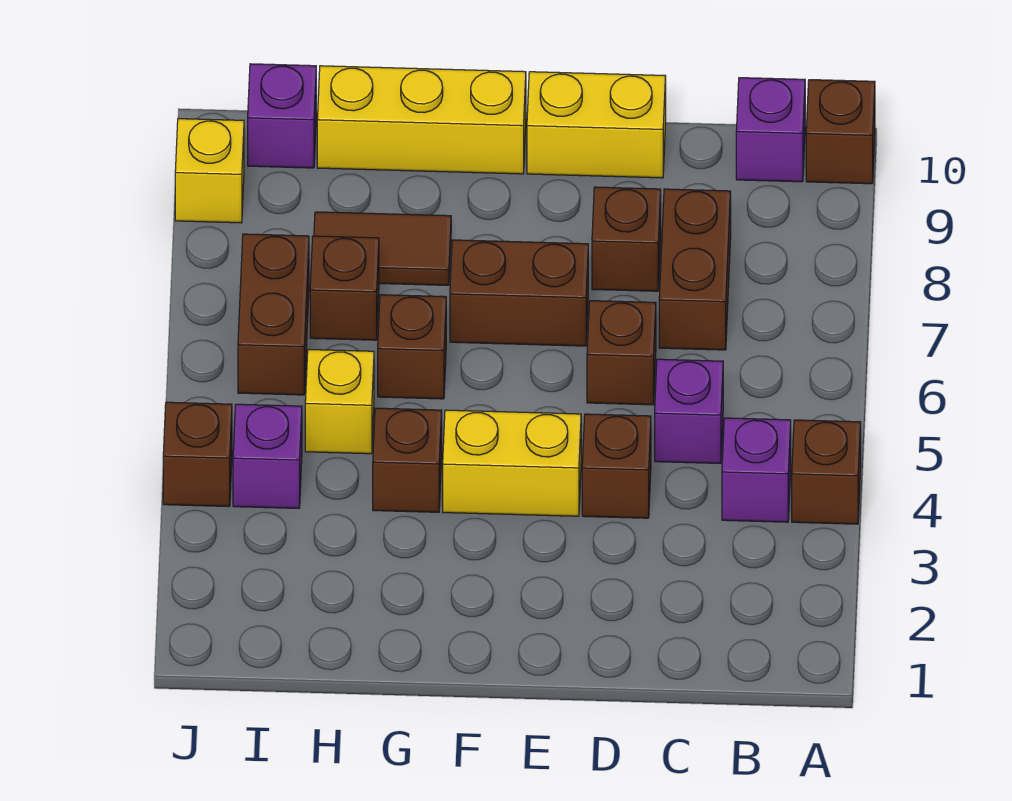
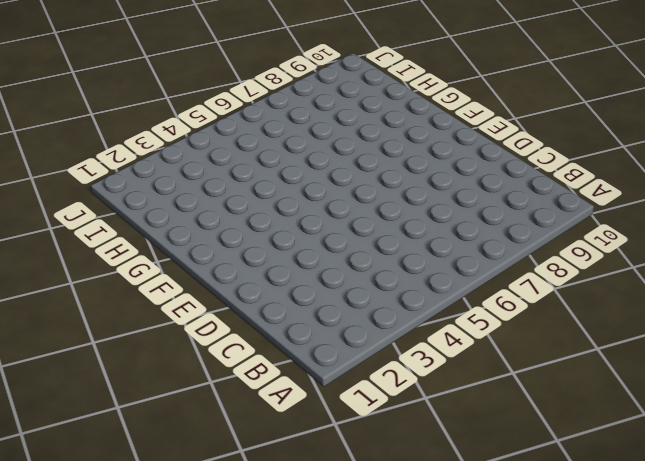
none -> brown brick A4 level 1
none -> brown brick A10 level 1
none -> purple brick B4 level 1

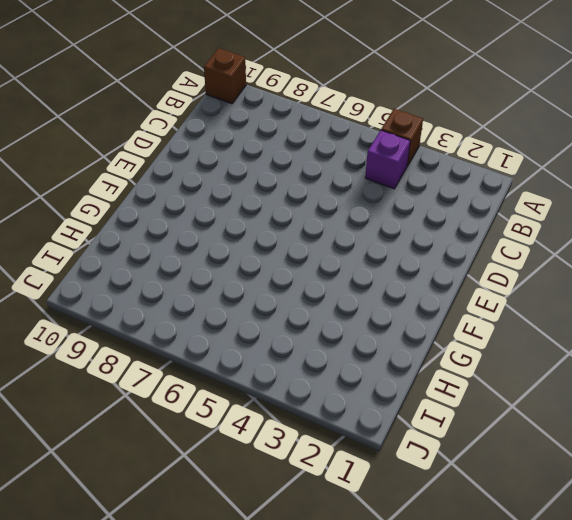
none -> purple brick B10 level 1
none -> purple brick C5 level 1
none -> brown brick C7:C8 level 1

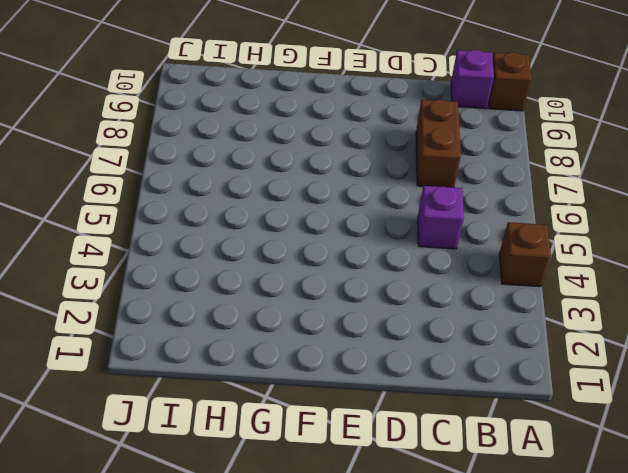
none -> purple brick B4 level 1
none -> brown brick D4 level 1
none -> brown brick D6 level 1

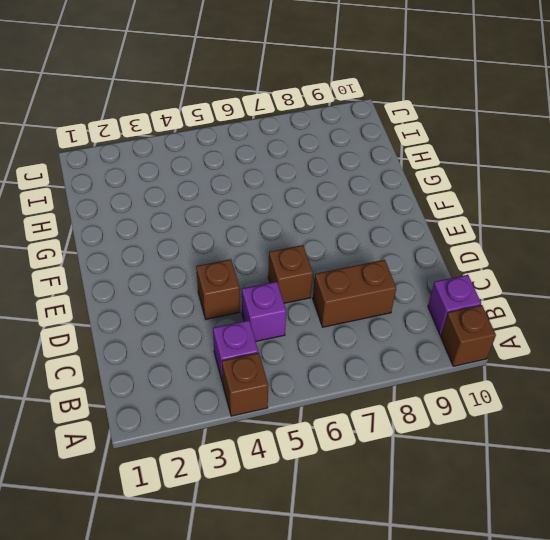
none -> brown brick D8 level 1
none -> yellow brick D10:E10 level 1
none -> yellow brick E4:F4 level 1

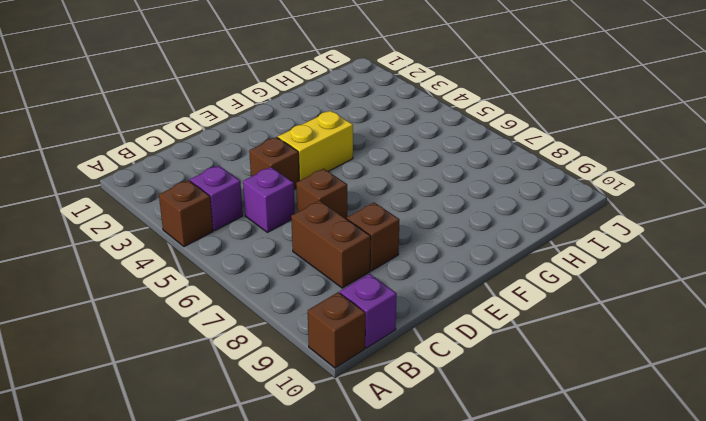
none -> yellow brick D10:E10 level 1
none -> brown brick E7:F7 level 1
none -> yellow brick F10:H10 level 1

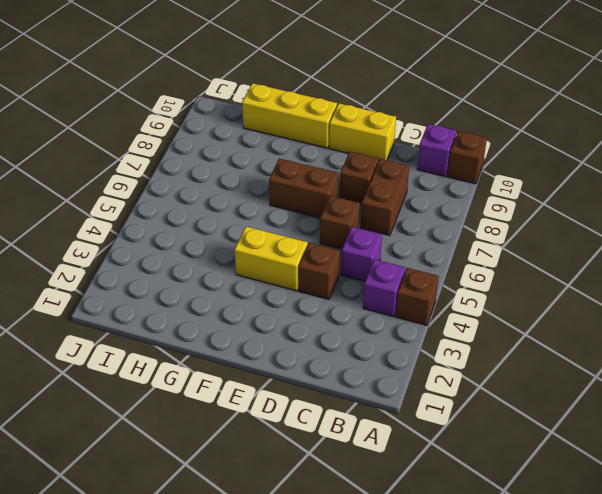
none -> brown brick G4 level 1
none -> brown brick G6 level 1
none -> brown tile G8:H8 level 1

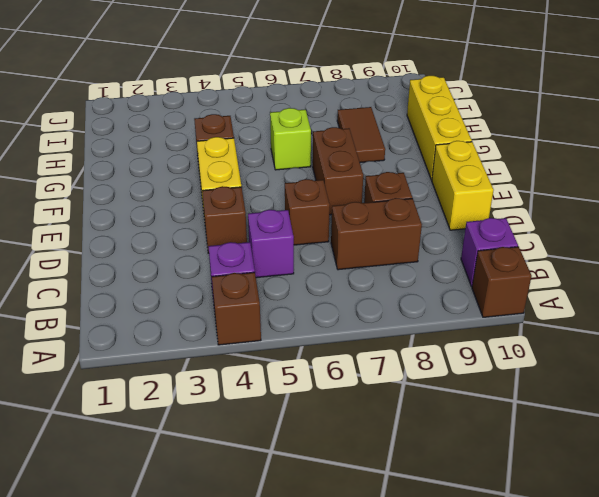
lime brick G6 level 1 -> brown brick G6 level 1
none -> yellow brick H5 level 1
none -> brown brick H7 level 1
none -> purple brick I4 level 1

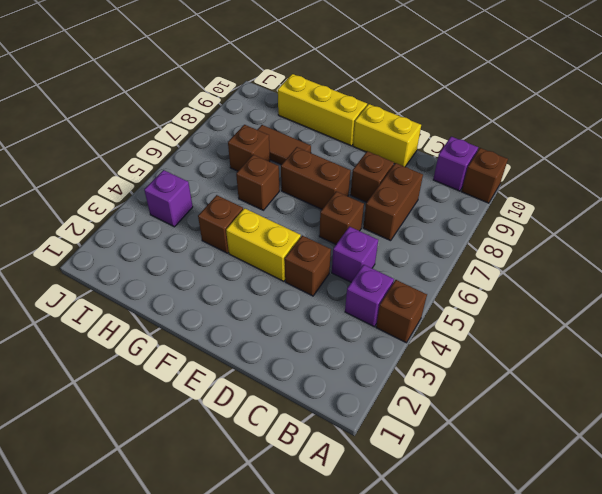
none -> yellow brick H5 level 1
none -> brown brick I6:I7 level 1
none -> purple brick I10 level 1

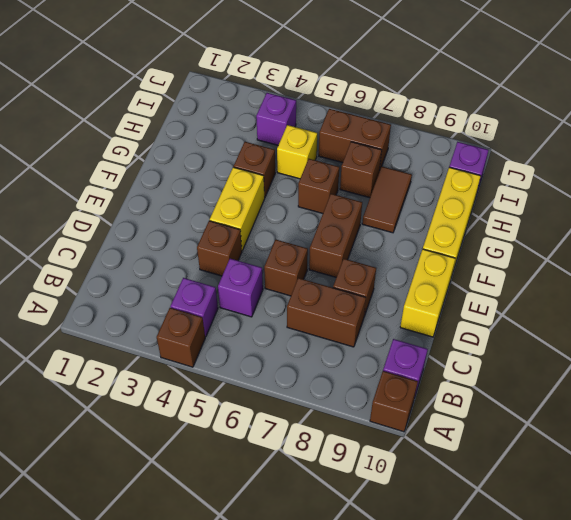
none -> brown brick J4 level 1
none -> yellow brick J9 level 1

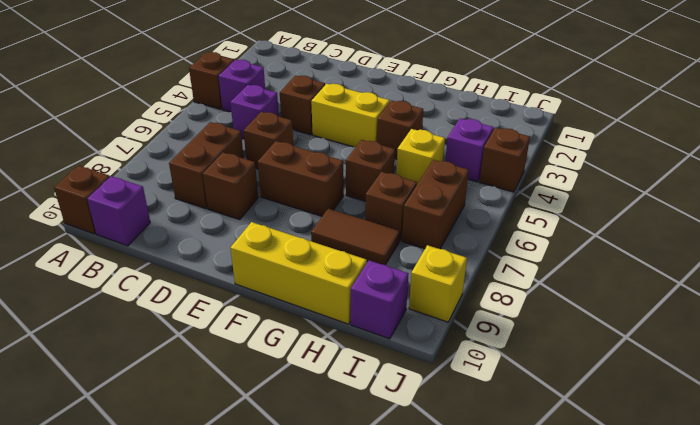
none -> yellow brick D10:E10 level 1

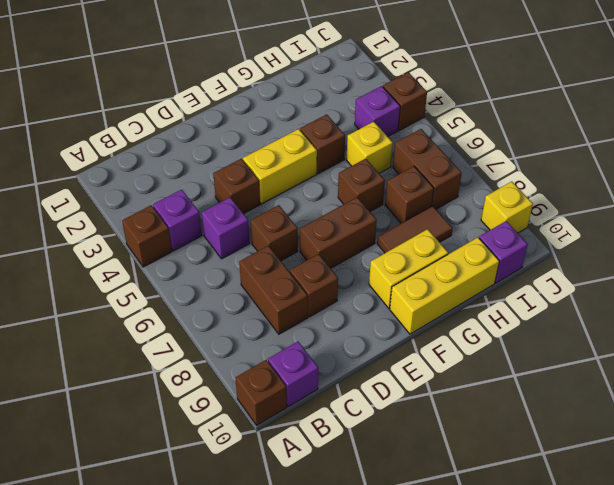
yellow brick F9:G9 level 1 -> yellow brick D10:E10 level 1

